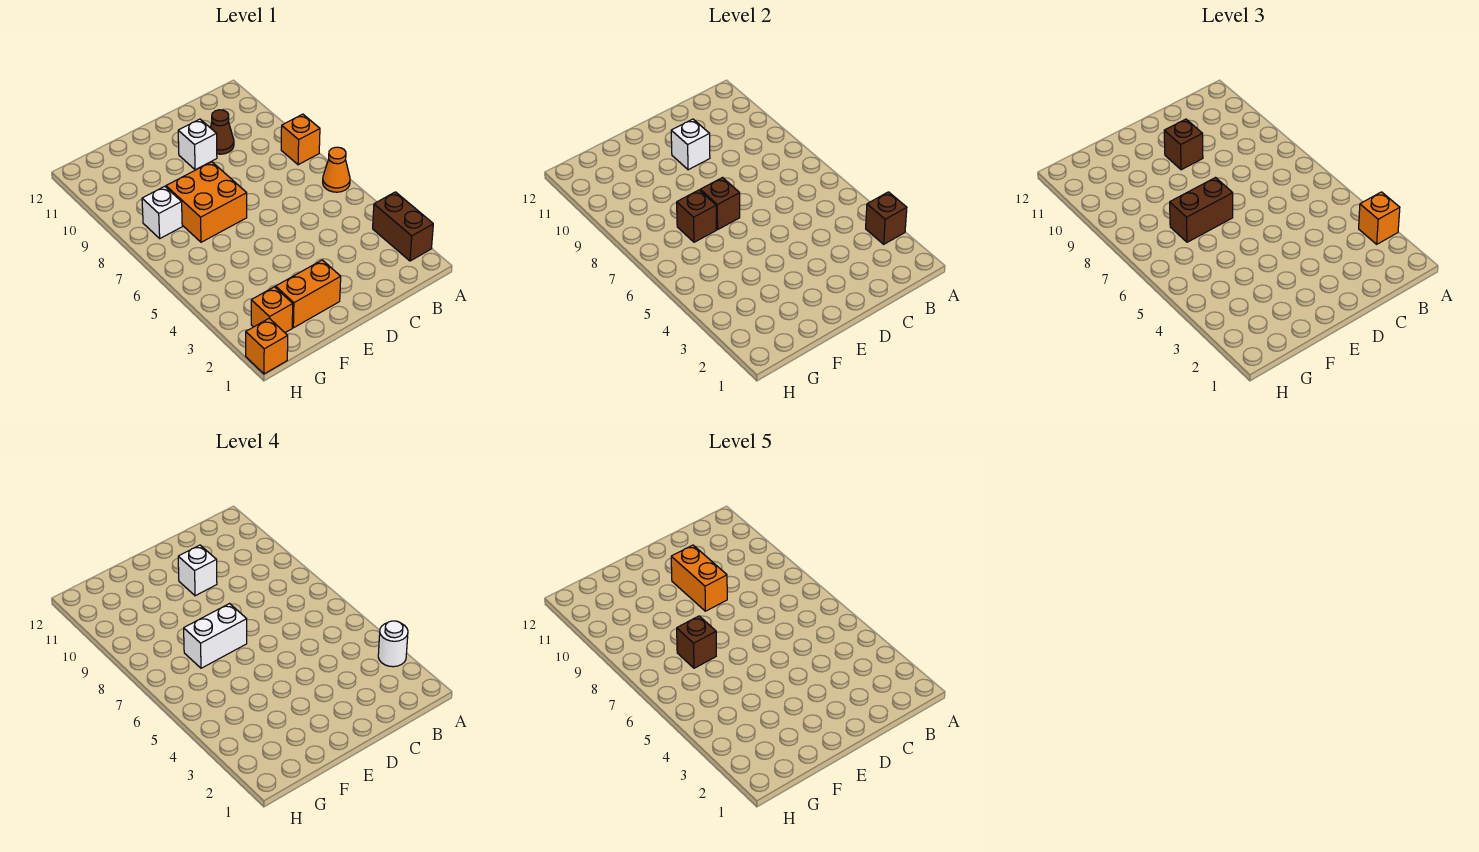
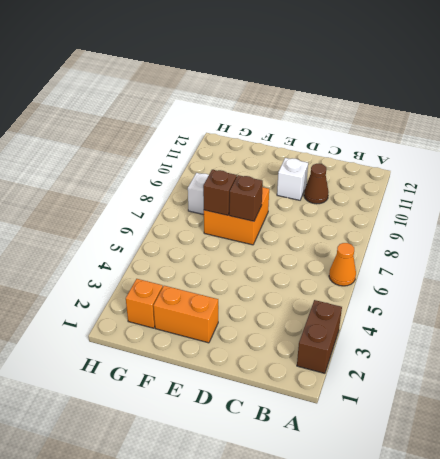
none -> orange brick A8 level 1
none -> orange brick H1 level 1
none -> brown brick A3 level 2

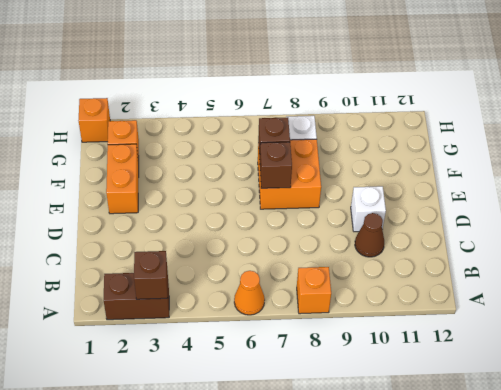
none -> white brick D10 level 2
none -> orange brick A3 level 3
none -> brown brick D10 level 3

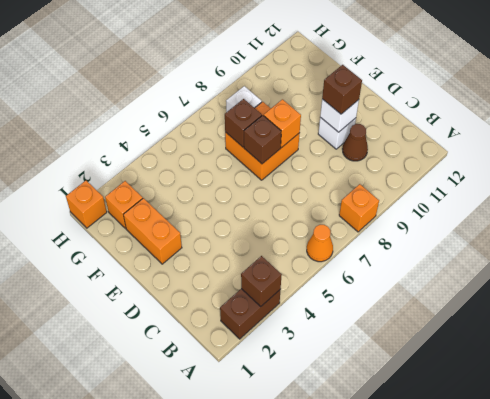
orange brick E8 level 2 -> orange brick A3 level 3
none -> brown brick E7:F7 level 3
none -> white round brick A3 level 4
none -> white brick D10 level 4

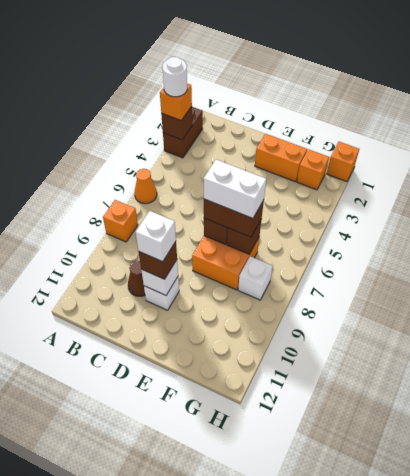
none -> orange brick D9:D10 level 5
none -> brown brick F7 level 5

